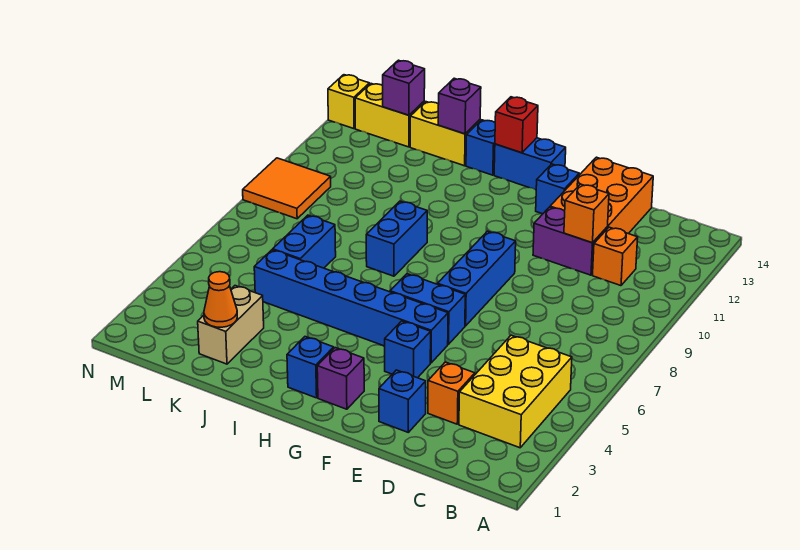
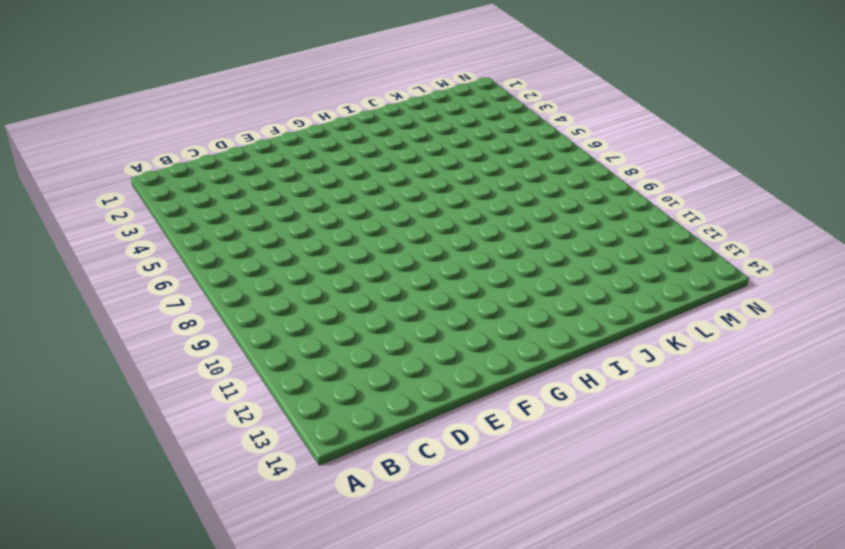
none -> yellow brick B3:C5 level 1
none -> orange brick C11 level 1
none -> orange brick D3 level 1

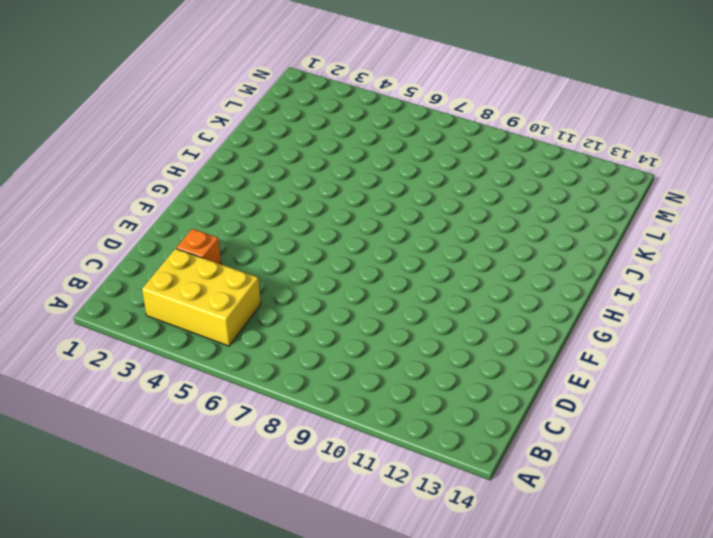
none -> orange brick C11 level 1
none -> purple brick D11:E11 level 1
none -> orange brick D12:E14 level 1

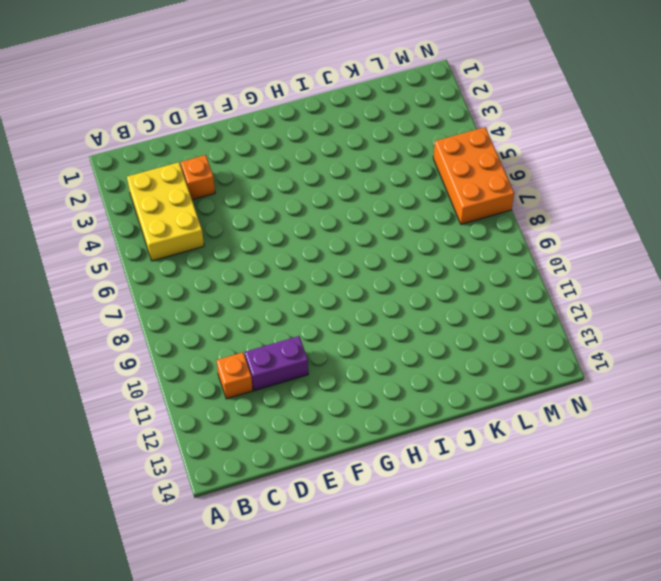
orange brick M5:N7 level 1 -> orange brick D12:E14 level 1
none -> blue brick E2 level 1
none -> blue brick F4 level 1
none -> blue brick F5:K5 level 1

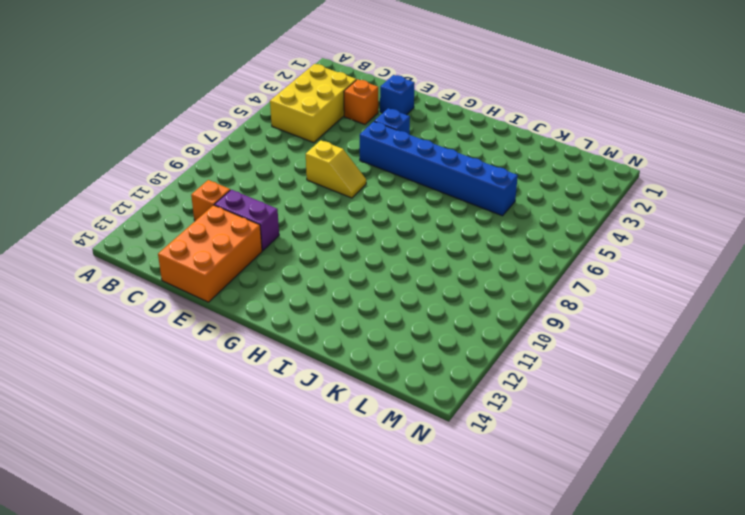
yellow slope E7:F7 level 1 top E -> blue brick F7:F9 level 1
none -> blue brick F6:G6 level 1
none -> blue brick F13 level 1
none -> purple brick G2 level 1

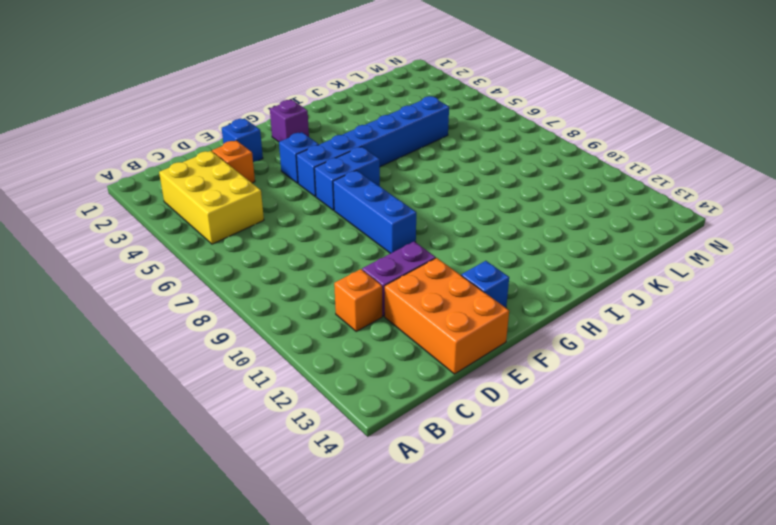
none -> blue brick G14:H14 level 1
none -> blue brick H2 level 1
none -> blue brick I8:I9 level 1

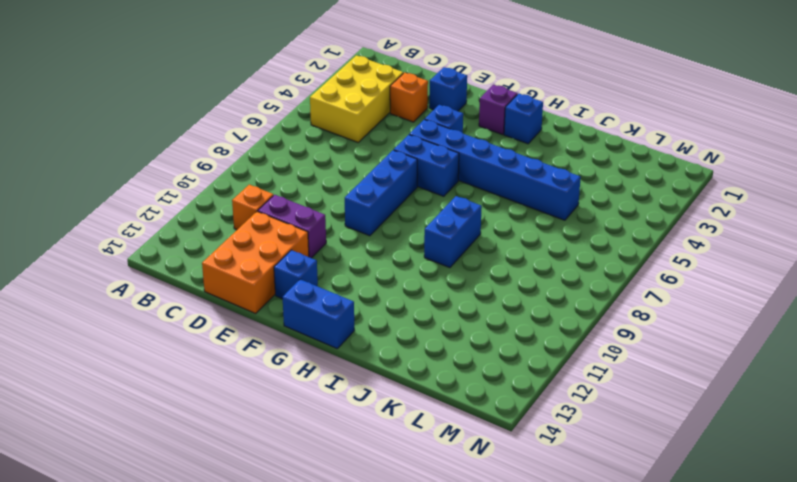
none -> blue brick I14 level 1
none -> yellow brick J14:K14 level 1
none -> tan brick K2:K3 level 1

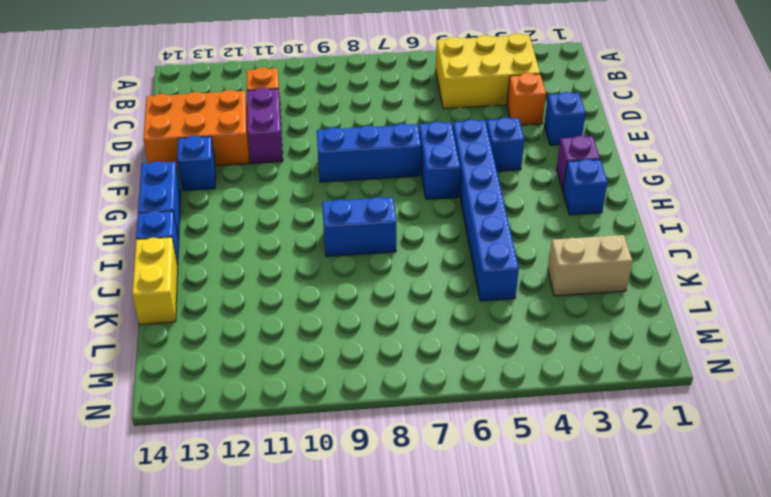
none -> blue brick K6:K7 level 1
none -> yellow brick L14:M14 level 1
none -> orange tile M9:N10 level 1

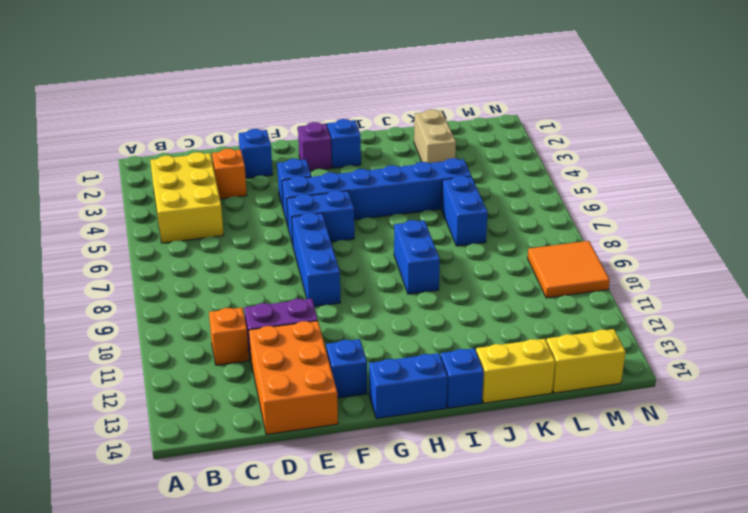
none -> yellow brick N14 level 1
none -> orange brick D11 level 2
none -> red brick H14 level 2

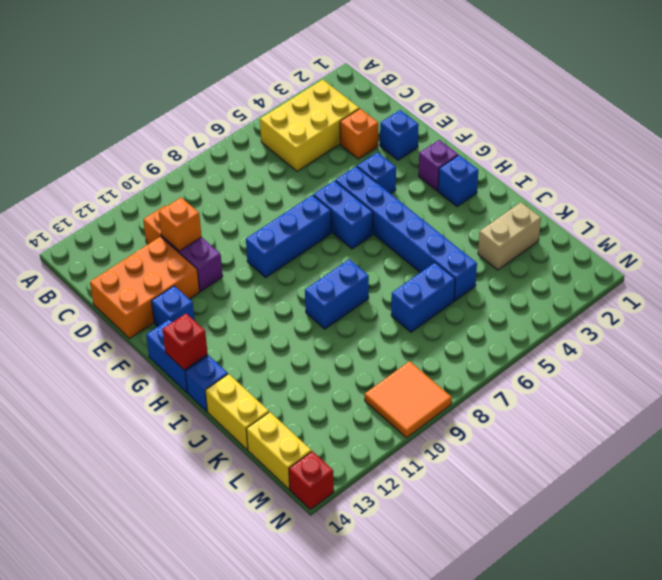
red brick N14 level 1 -> yellow brick N14 level 1
none -> purple brick J14 level 2
none -> orange cone K2 level 2
none -> purple brick L14 level 2

